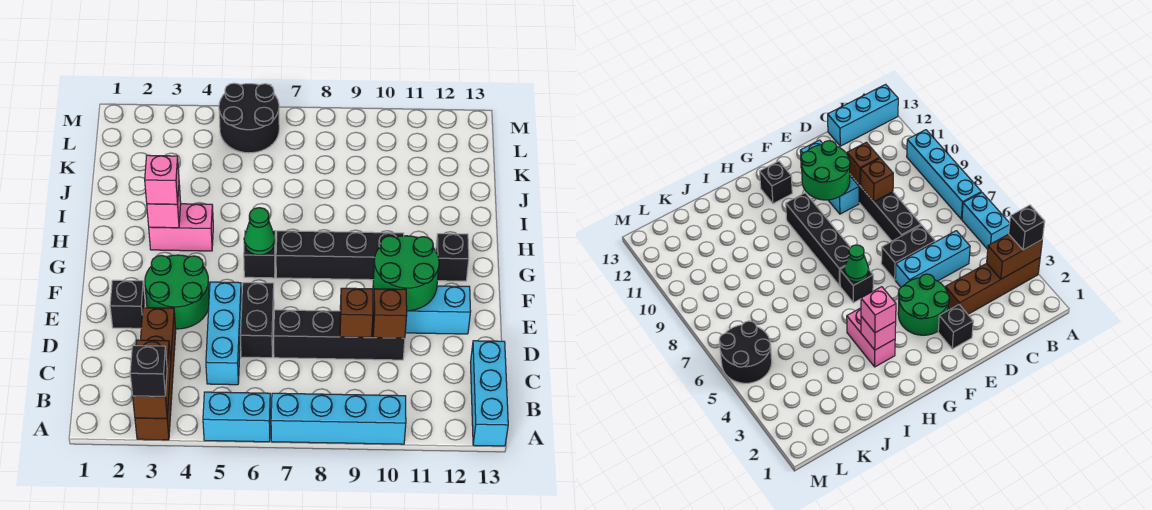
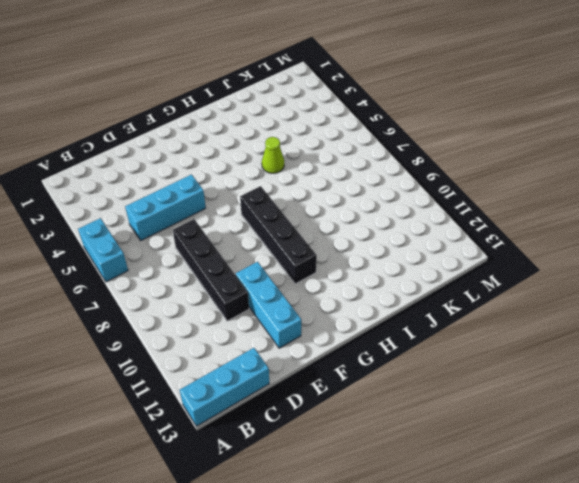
lime cone I5 level 1 -> none
none -> brown brick A3:D3 level 1
none -> cyan brick A7:A10 level 1
none -> black brick D6:E6 level 1

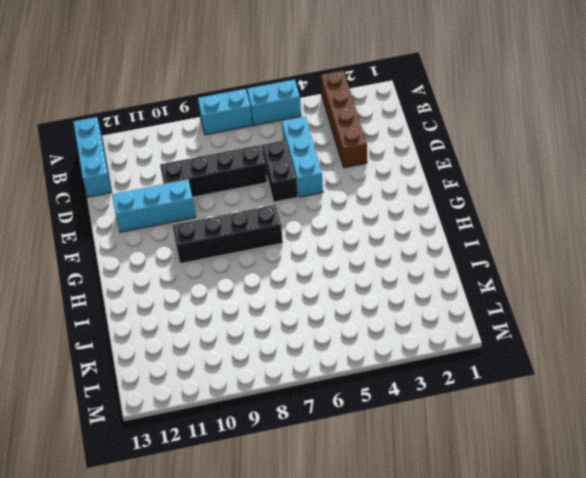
cyan brick A7:A8 level 1 -> cyan brick A7:A10 level 1
none -> black brick E2 level 1
none -> green round brick E3:F4 level 1
none -> black brick G6 level 1

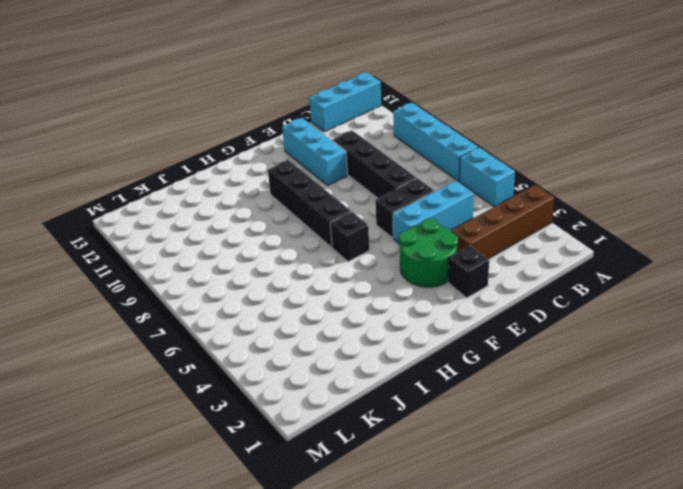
none -> black brick G12 level 1
none -> pink brick H3:H4 level 1
none -> black round brick L5:M6 level 1

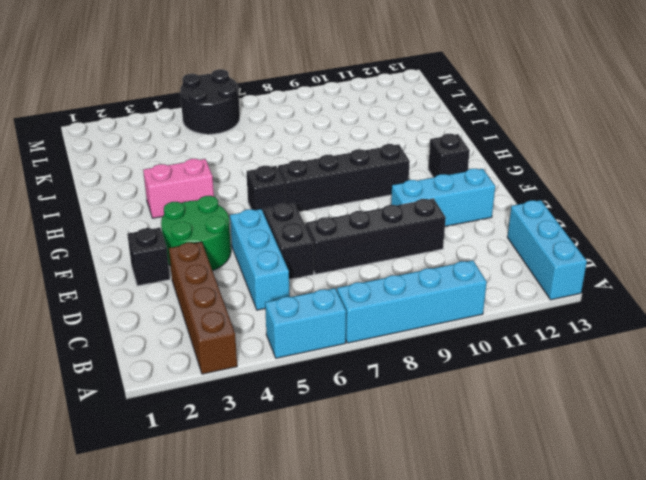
none -> brown brick A3:B3 level 2
none -> brown brick D9 level 2
none -> brown brick D10 level 2

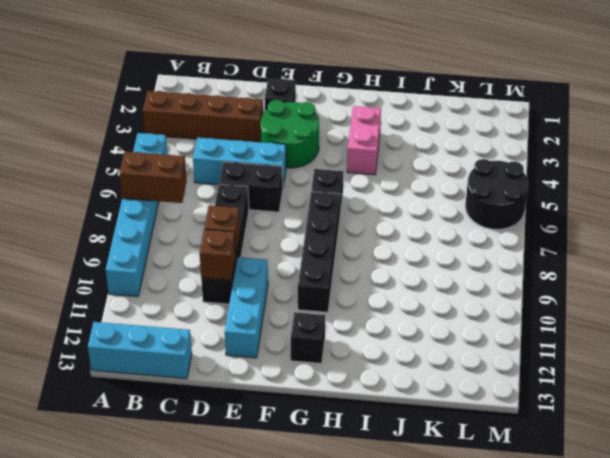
brown brick A7:B7 level 2 -> brown brick A3:B3 level 2
none -> green round brick E10:F11 level 2
none -> green cone G6 level 2
none -> pink brick H3 level 2

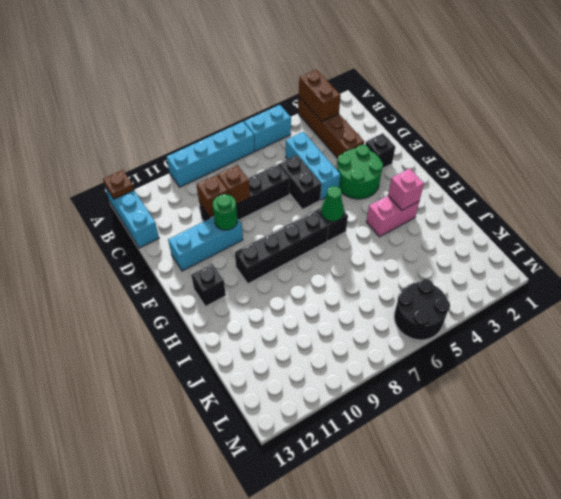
brown plate A13 level 2 -> none
green round brick E10 level 2 -> green round brick E10:F11 level 2
none -> black brick A3 level 3
none -> pink brick H3 level 3

